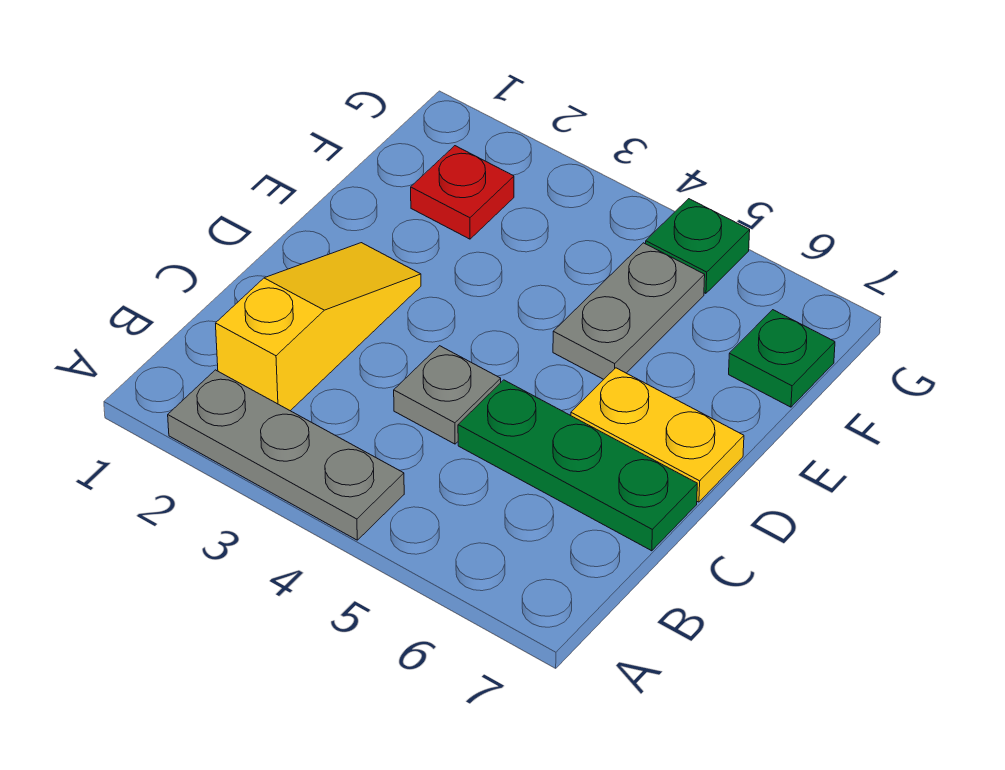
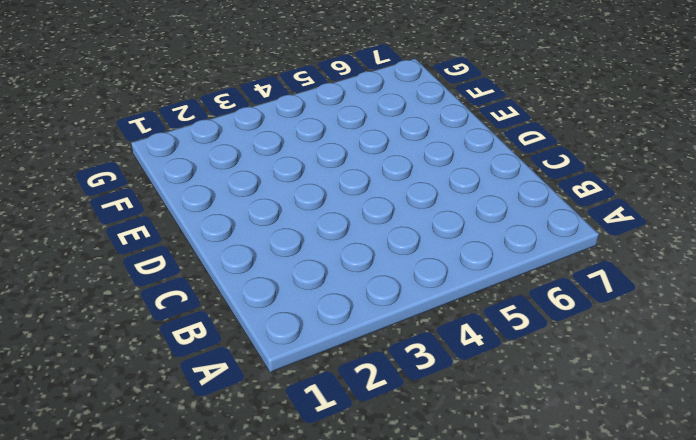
none -> grey plate A2:A4 level 1
none -> yellow slope B2:D2 level 1 top B

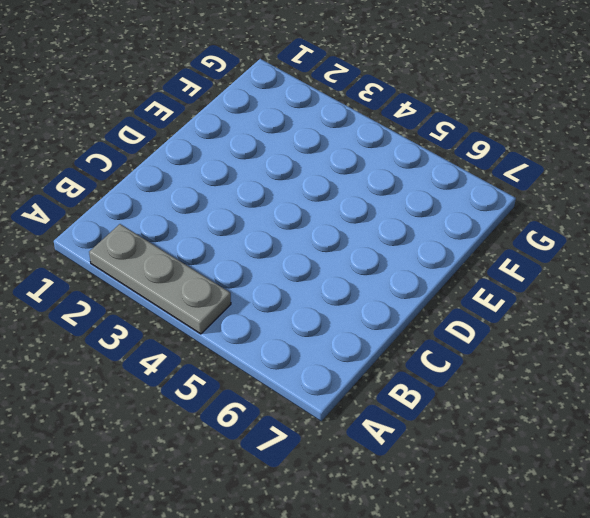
none -> yellow slope B2:D2 level 1 top B
none -> grey plate C4 level 1

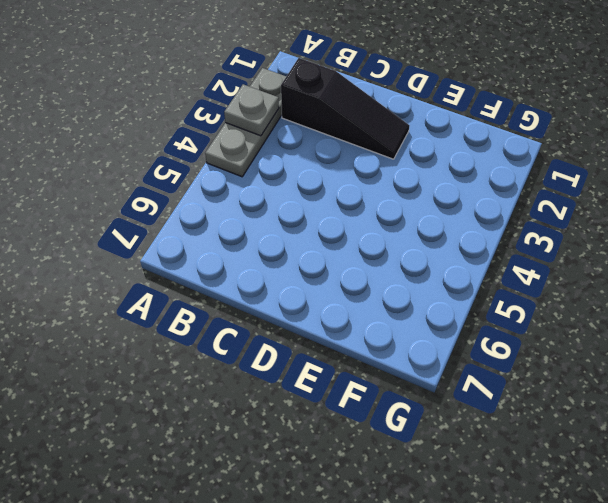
grey plate A3 level 2 -> grey plate C4 level 1
black slope B2:D2 level 1 top B -> yellow slope B2:D2 level 1 top B
none -> green plate C5:C7 level 1
none -> yellow plate D6:D7 level 1

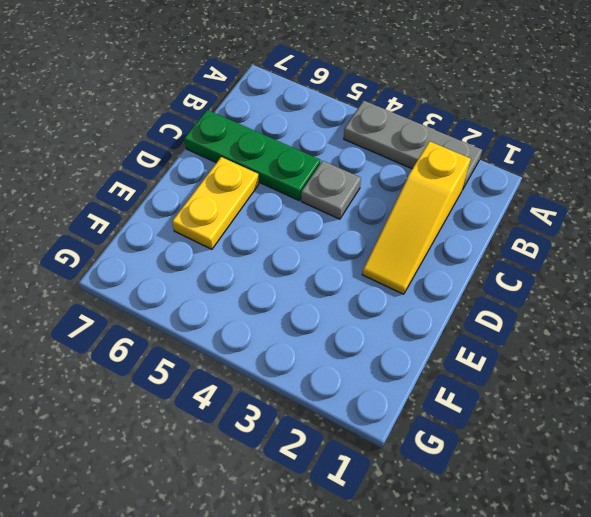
yellow plate D6:E6 level 1 -> yellow plate D6:D7 level 1
none -> grey plate E5:F5 level 1
none -> red plate F2 level 1

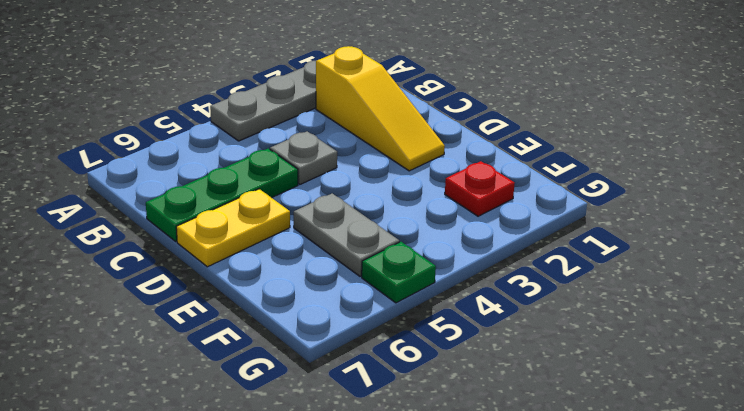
none -> green plate F7 level 1

